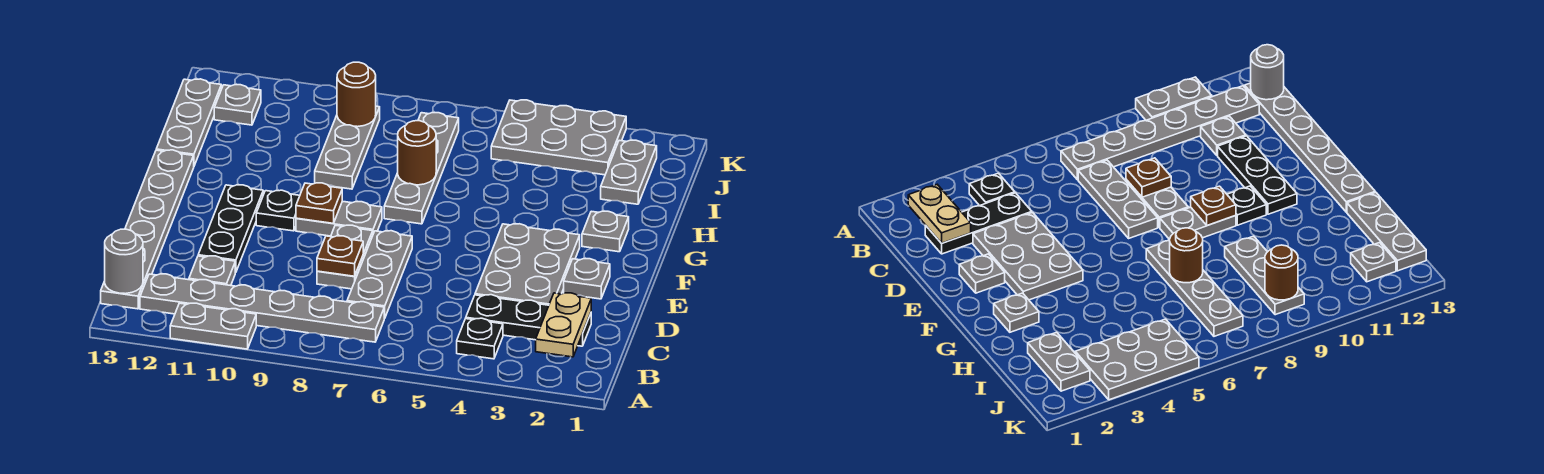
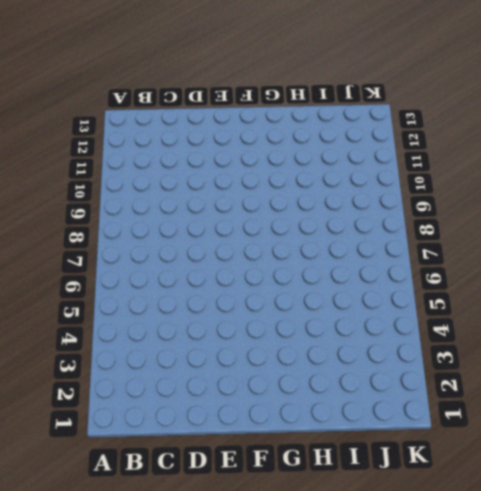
none -> grey plate A10:A11 level 1
none -> black plate B4 level 1
none -> grey plate B7:B12 level 1

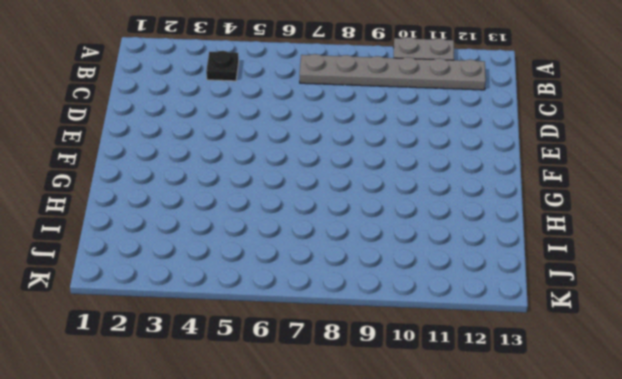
none -> grey plate B13:G13 level 1
none -> black plate C2:C4 level 1
none -> grey plate C7:E7 level 1

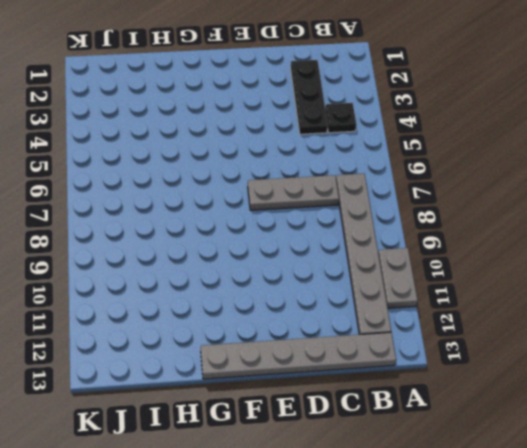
none -> grey plate C11 level 1
none -> grey plate D3:F4 level 1
none -> grey plate D8:E8 level 1

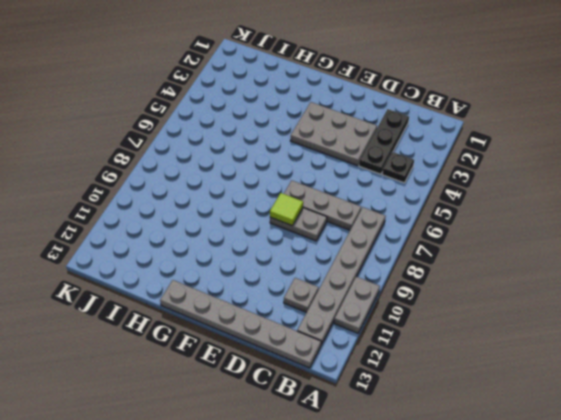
lime tile E8 level 2 -> none
none -> black plate D11:F11 level 1
none -> grey plate E2 level 1
none -> grey plate F8:F9 level 1

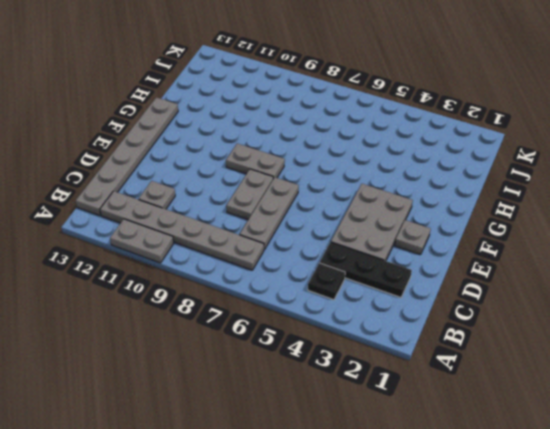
none -> black plate D11:F11 level 1
none -> black plate F10 level 1
none -> grey plate G2 level 1

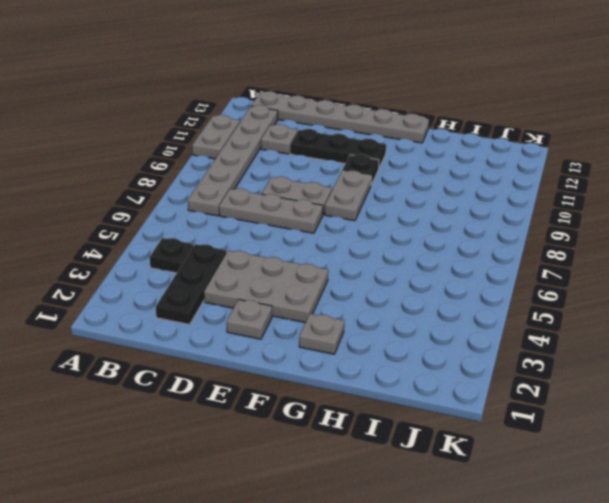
none -> grey plate G7:J7 level 1
none -> grey plate H9:J9 level 1
none -> grey plate H13:J13 level 1

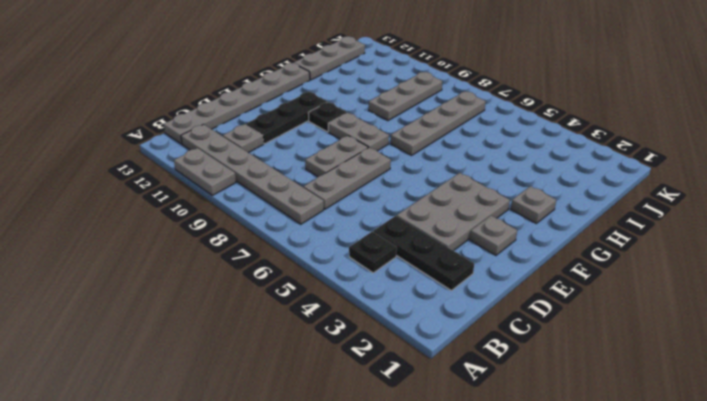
none -> grey plate I2:J2 level 1
none -> grey plate J3:K5 level 1
none -> grey plate J12 level 1

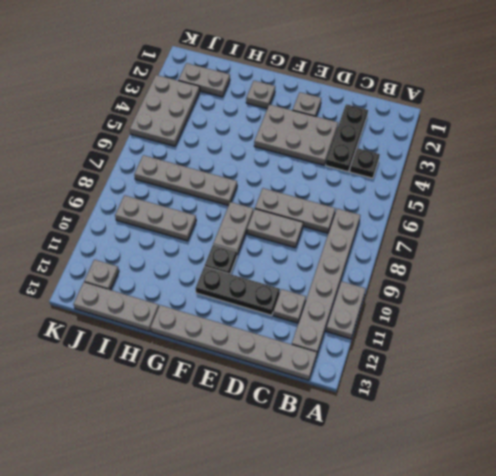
none -> tan plate B2:C2 level 2
none -> grey round brick B13 level 2
none -> brown plate D8 level 2

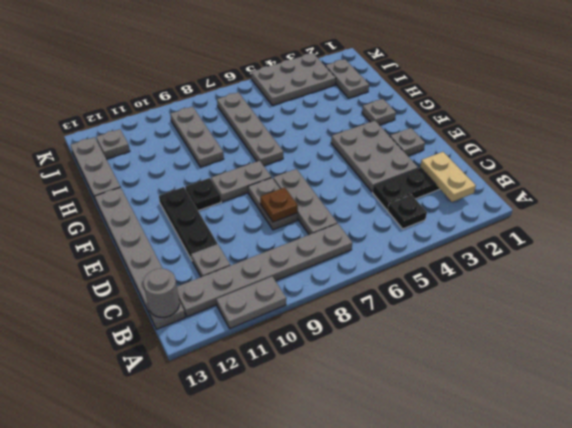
none -> brown plate F9 level 2
none -> brown round brick H7 level 2
none -> brown round brick J9 level 2

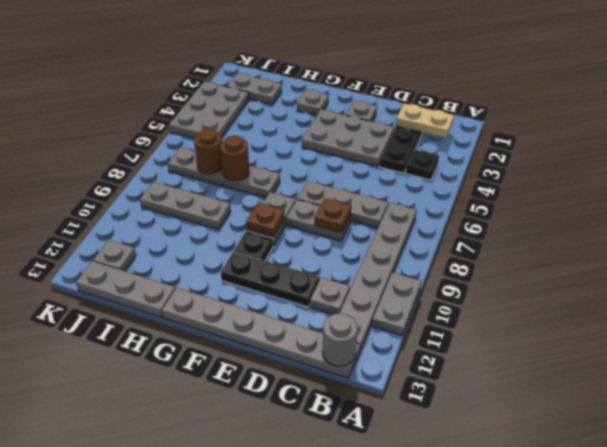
brown round brick I7 level 2 -> brown round brick J9 level 2

